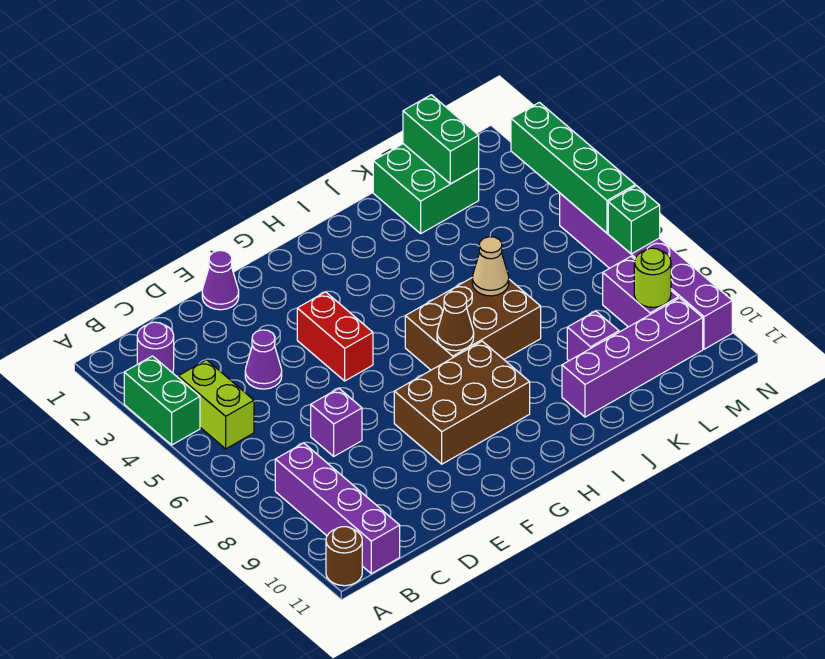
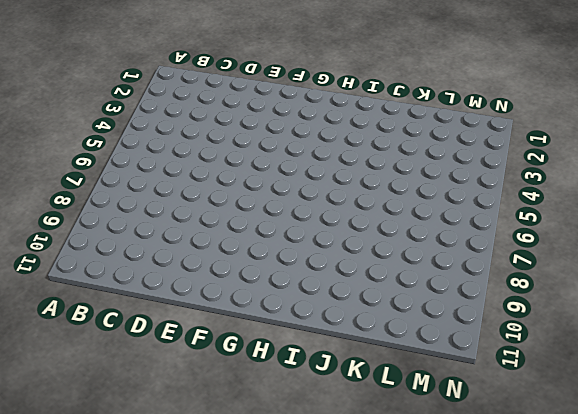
none -> green brick A3:A4 level 1
none -> brown round brick A11 level 1
none -> purple round brick B2 level 1

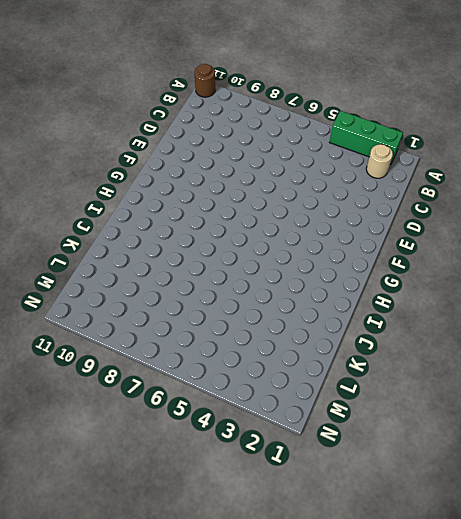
green brick A2:A4 level 1 -> green brick A3:A4 level 1
tan round brick B2 level 1 -> purple round brick B2 level 1
none -> lime brick B4:B5 level 1
none -> purple brick B8:B11 level 1
none -> purple cone D4 level 1

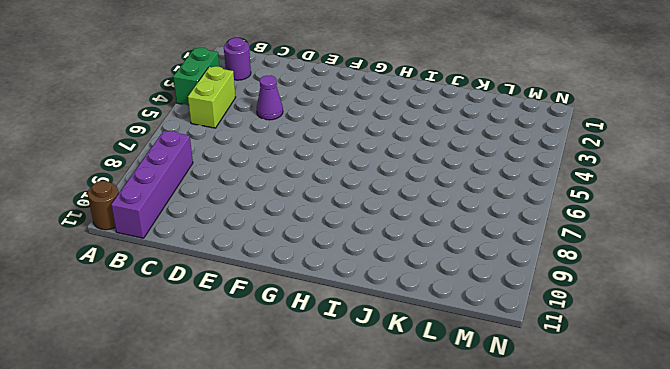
none -> purple brick D7 level 1
none -> purple cone E1 level 1
none -> red brick F4:F5 level 1

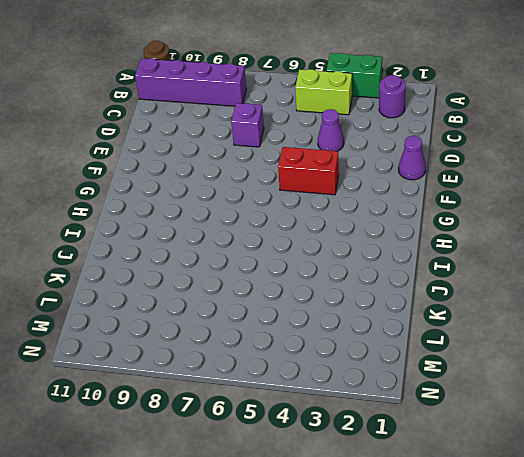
none -> brown brick F8:H9 level 1
none -> brown brick H6:J7 level 1
none -> purple brick J10:M10 level 1

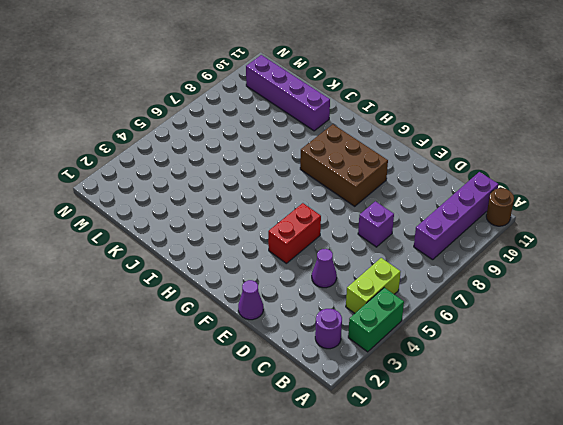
none -> brown brick H6:J7 level 1
none -> green brick K1:L2 level 1
none -> purple brick K9 level 1

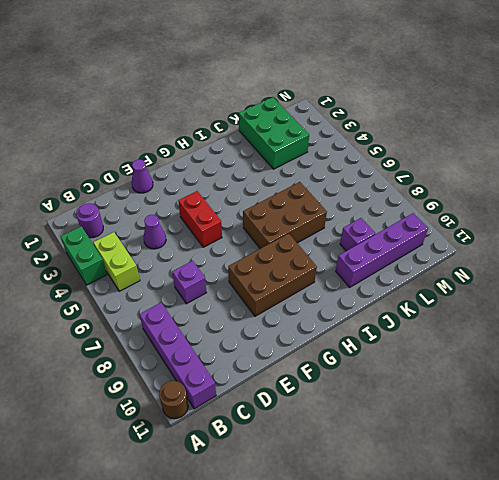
green brick K1:L3 level 1 -> green brick K1:L2 level 1
none -> purple brick M8:M9 level 1
none -> purple brick N5:N10 level 1
none -> brown cone H7 level 2

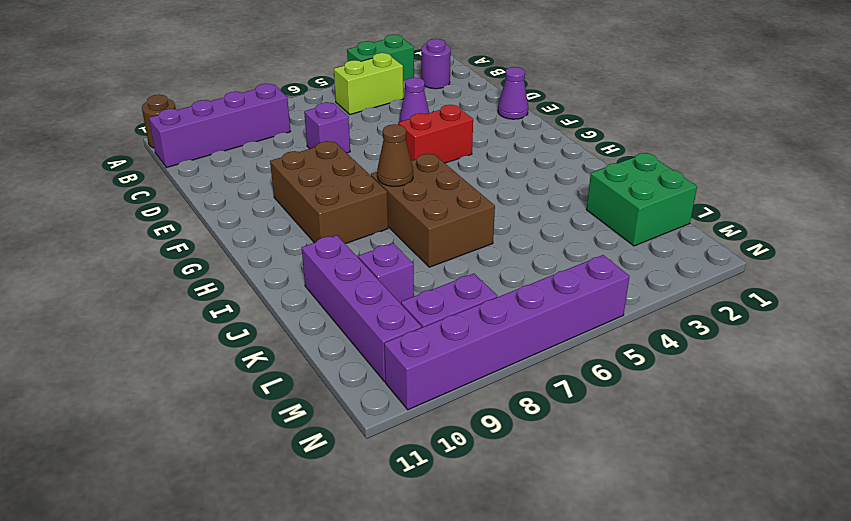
none -> tan cone J6 level 2
none -> green brick L1:L2 level 2
none -> lime round brick M9 level 2

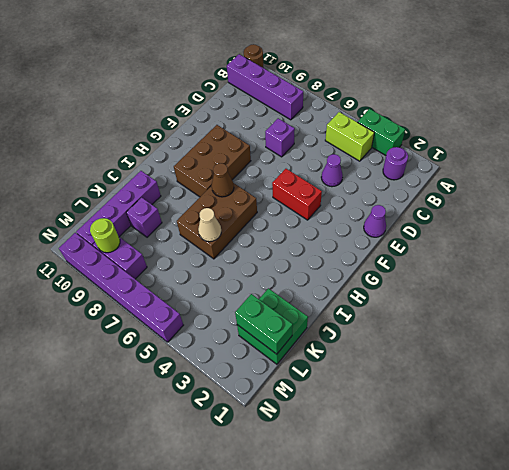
none -> green brick N3:N6 level 2
none -> green brick N7 level 2

